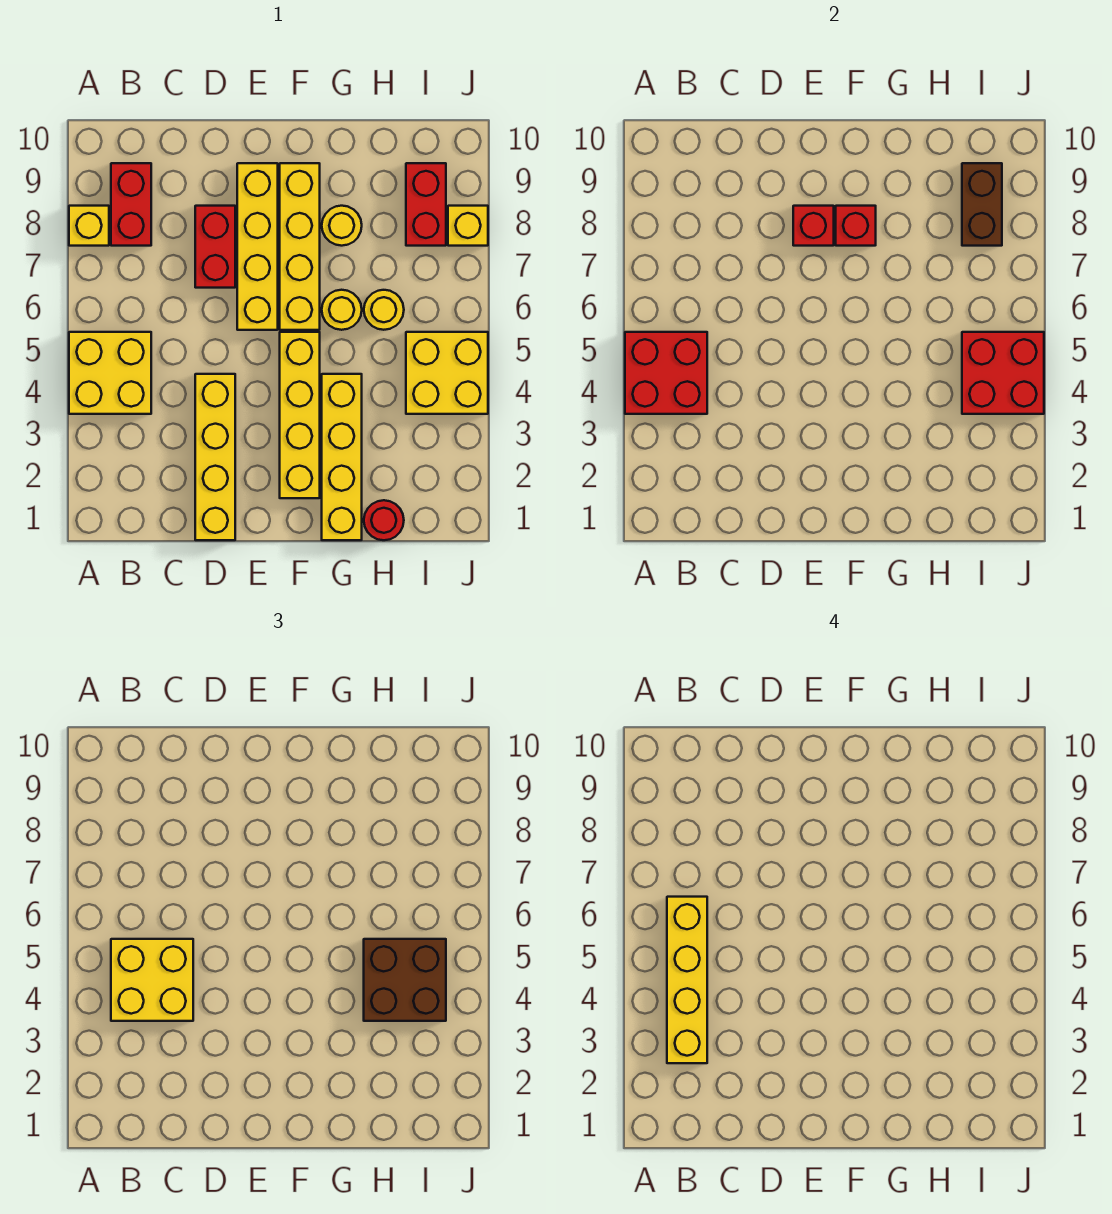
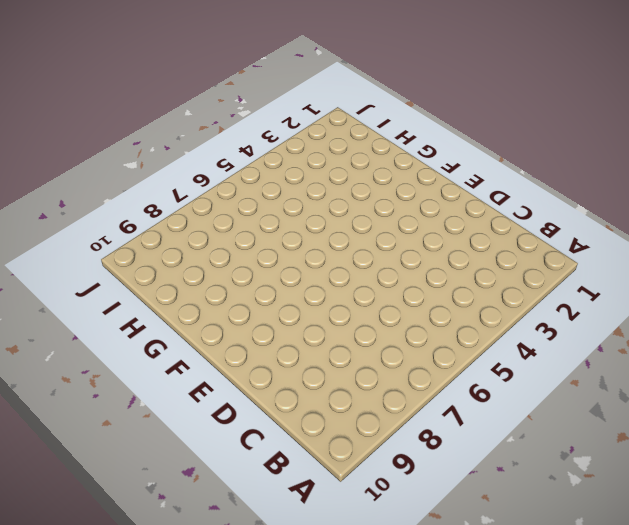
none -> yellow brick A4:B5 level 1
none -> yellow brick A8 level 1
none -> red brick B8:B9 level 1

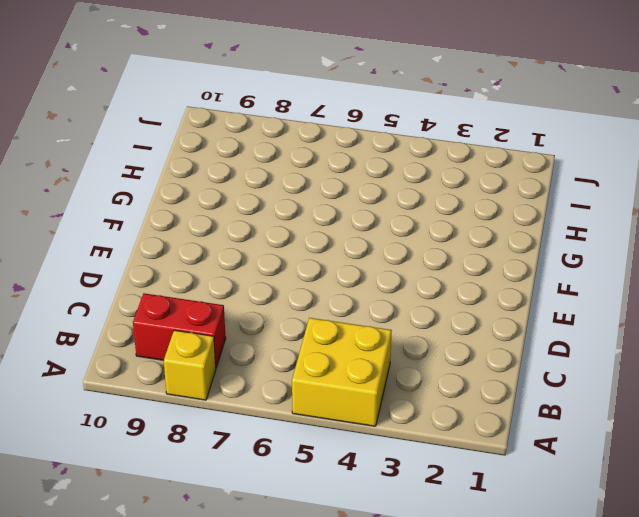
none -> yellow brick D1:D4 level 1
none -> red brick D7:D8 level 1
none -> yellow brick E6:E9 level 1

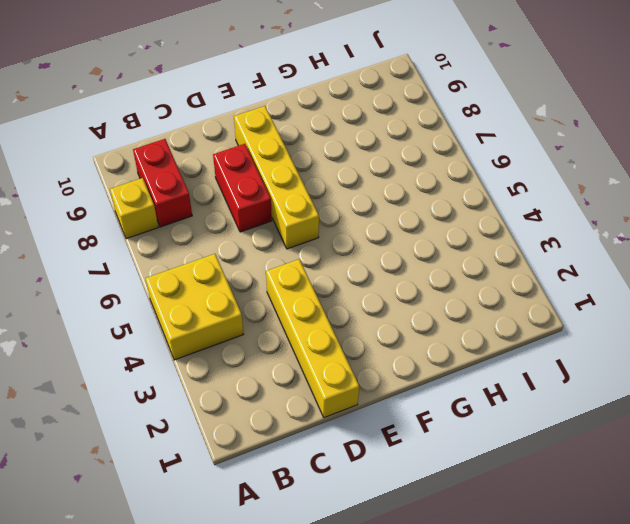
none -> yellow brick F2:F5 level 1
none -> yellow brick F6:F9 level 1
none -> yellow brick G1:G4 level 1

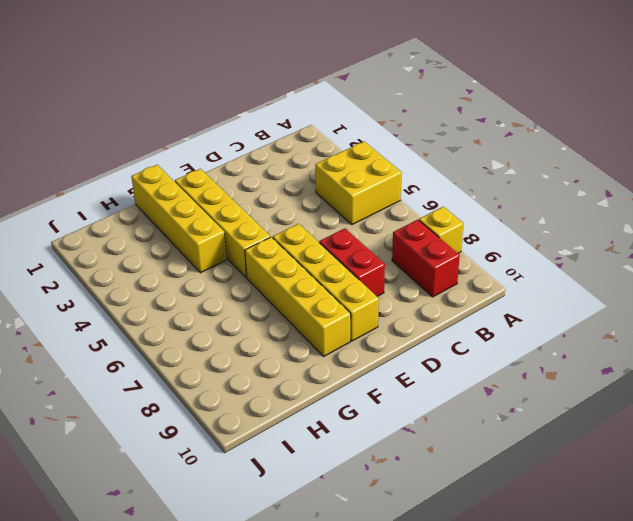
none -> yellow brick D1:D4 level 1
none -> yellow round brick G6 level 1
none -> yellow round brick G8 level 1

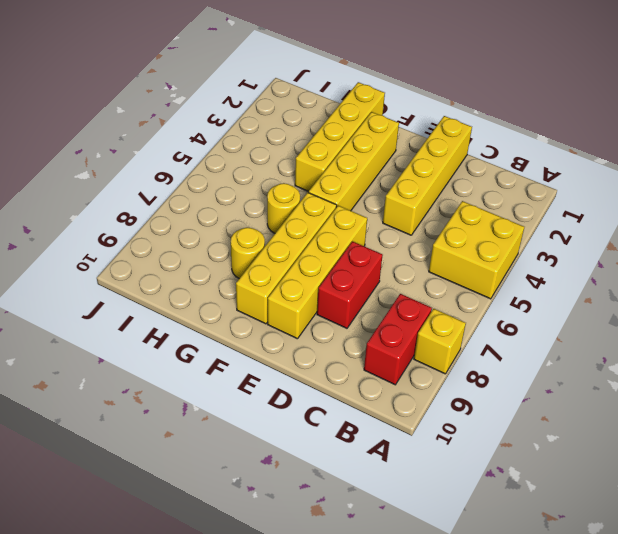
none -> red round brick H1 level 1
none -> yellow round brick H6 level 1
none -> yellow brick I4:J5 level 1

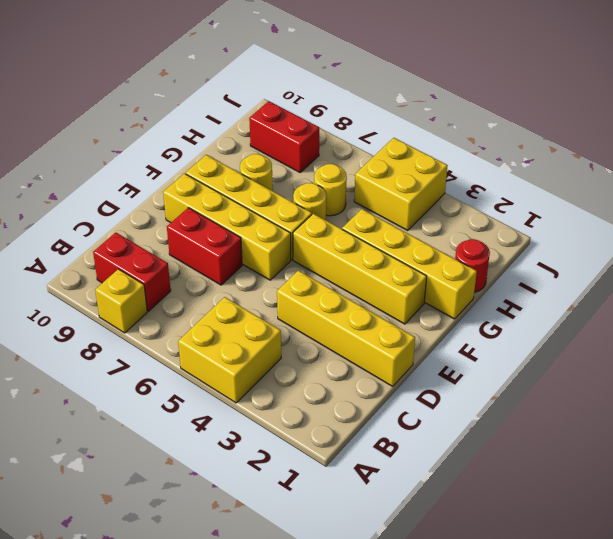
none -> yellow brick J8 level 1
none -> red brick A4:B5 level 2
none -> red brick E8 level 2

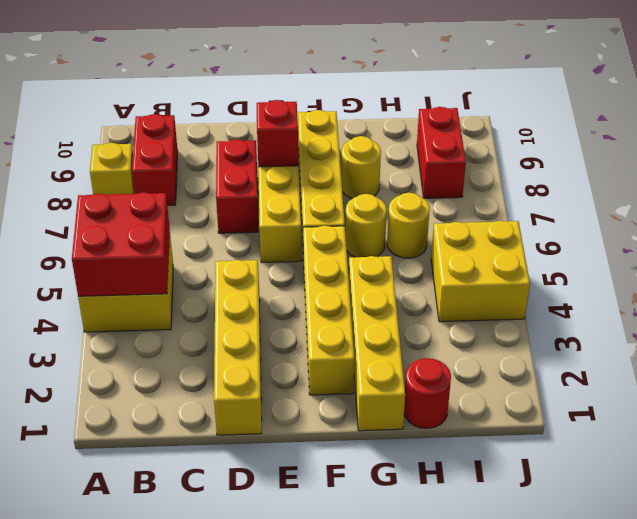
none -> yellow brick J8 level 1
none -> red brick F8 level 2
none -> red brick I4:J5 level 2

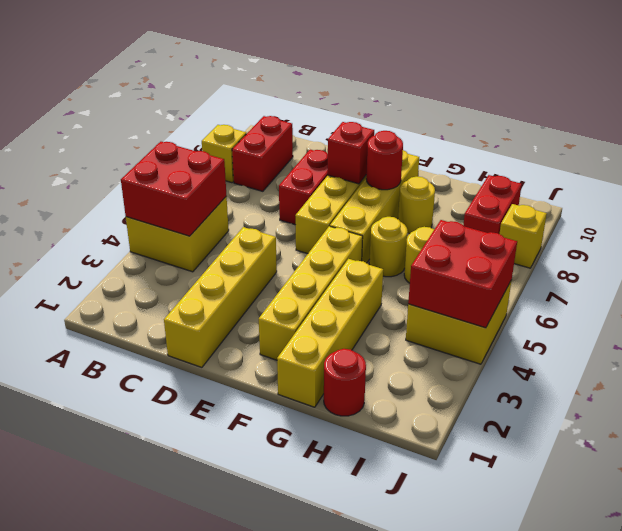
red round brick F8 level 2 -> red brick F8 level 2
none -> brown brick I8:I9 level 2
none -> yellow brick B4:C5 level 3
none -> brown brick H4:I5 level 3

